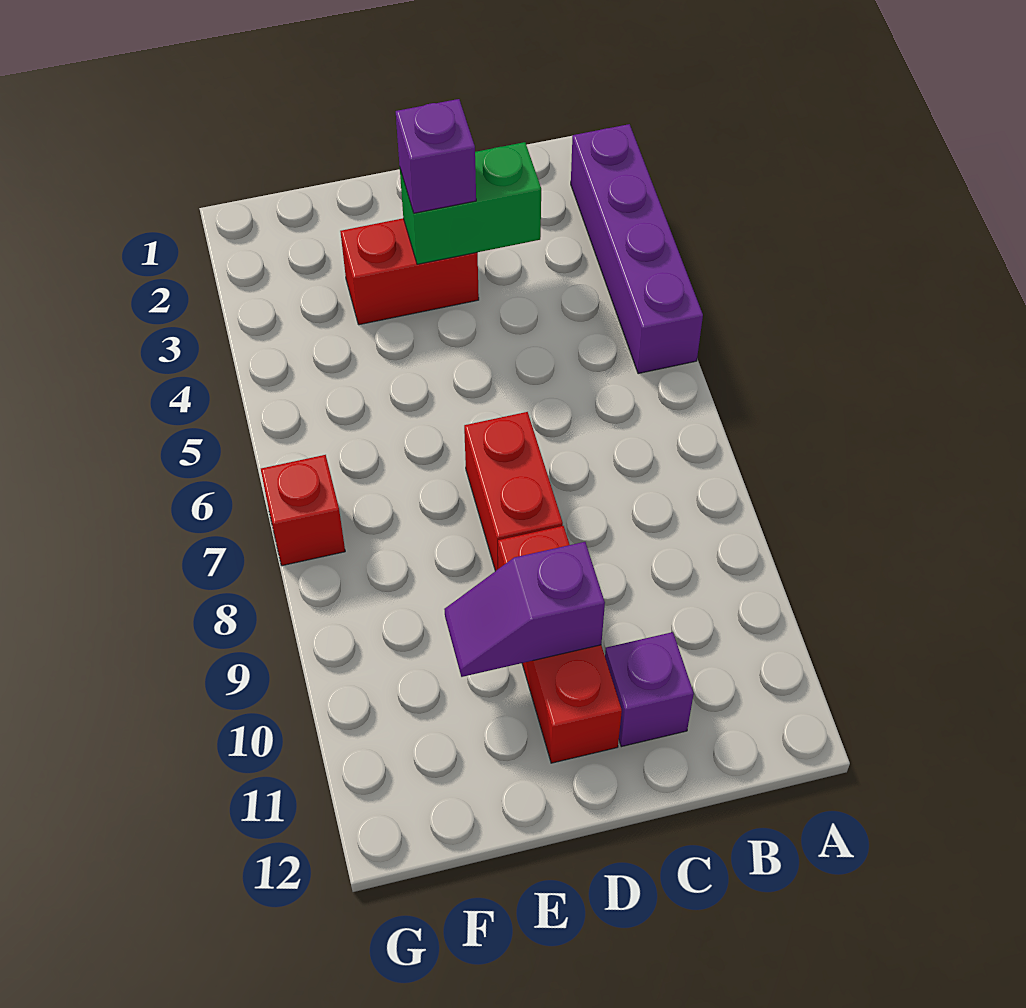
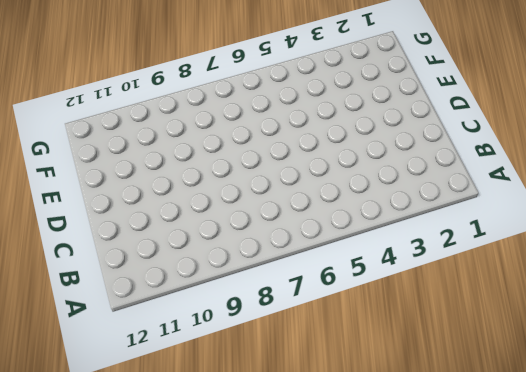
none -> purple brick A2:A5 level 1
none -> purple brick C11 level 1

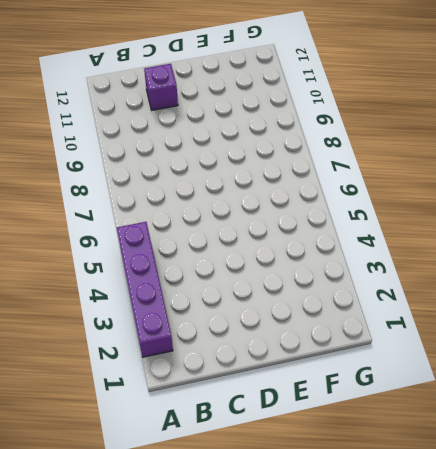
none -> red brick D3:E3 level 1
none -> red brick D7:D8 level 1

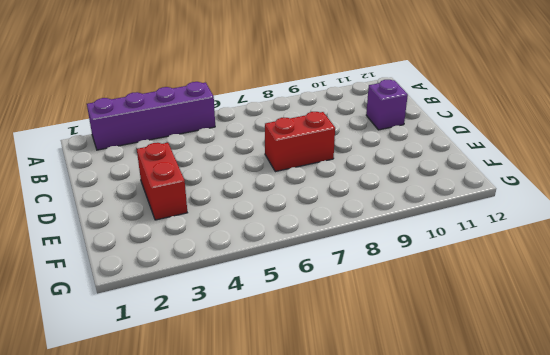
none -> red brick D9:D11 level 1
none -> red brick G7 level 1

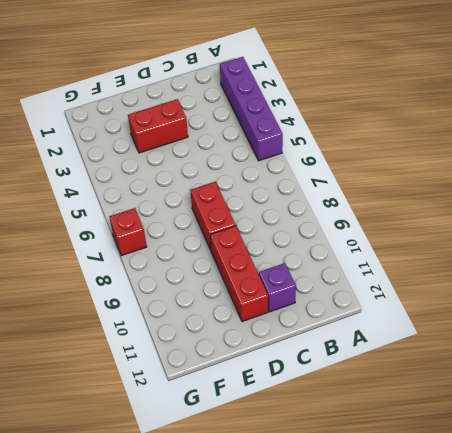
none -> green brick C3:D3 level 2
none -> purple slope D10:E10 level 2 top D

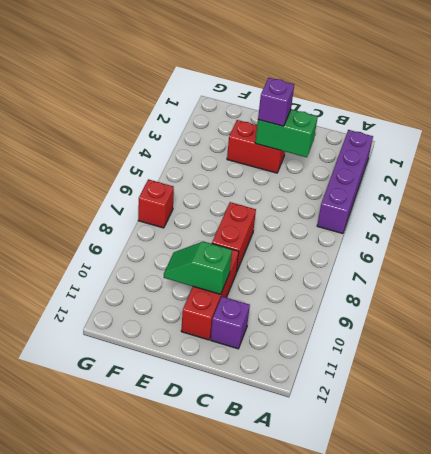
green slope D10:E10 level 2 top D -> purple slope D10:E10 level 2 top D

